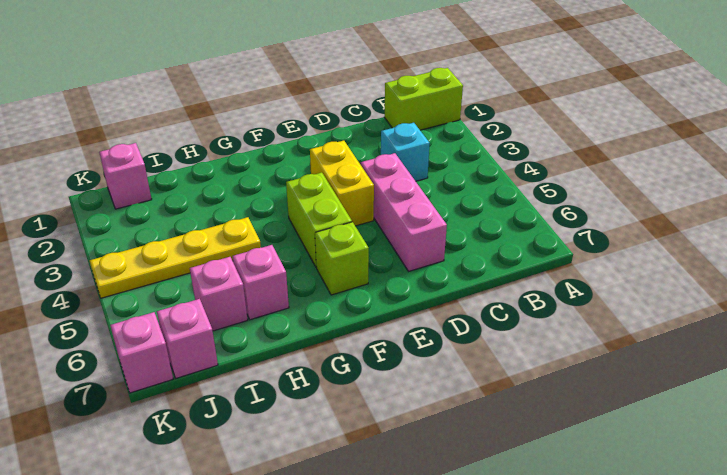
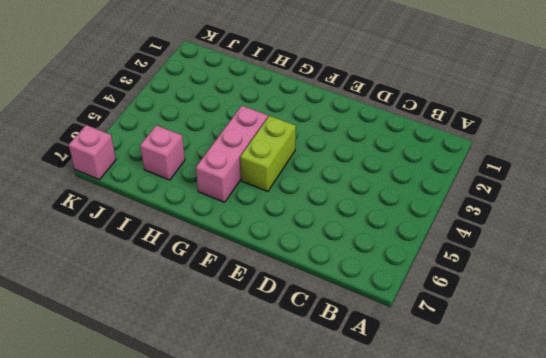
pink brick G4:G6 level 1 -> pink brick D4:D6 level 1
none -> lime brick A1:B1 level 1
none -> cyan brick C3 level 1
none -> yellow brick E3:E4 level 1

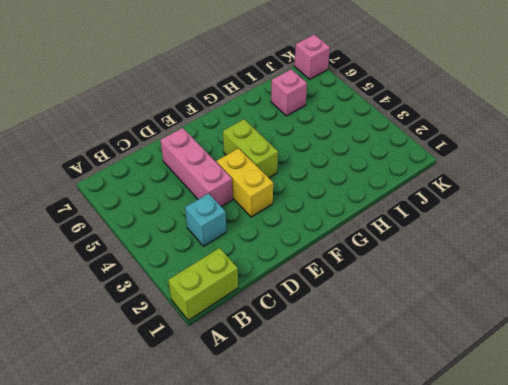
none -> lime brick F6 level 1
none -> yellow plate H4:K4 level 1
none -> pink brick H6 level 1

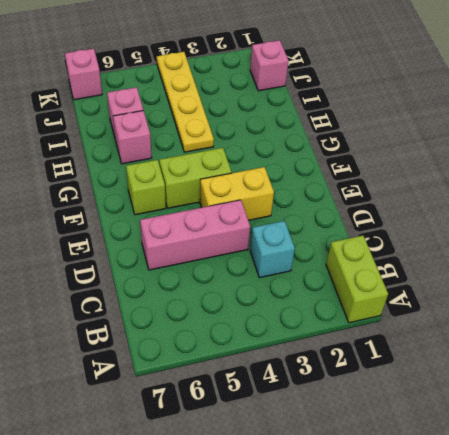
none -> pink brick J7 level 1

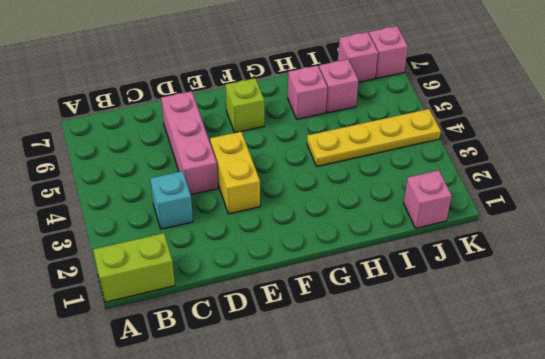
none -> lime brick F4:F5 level 1

